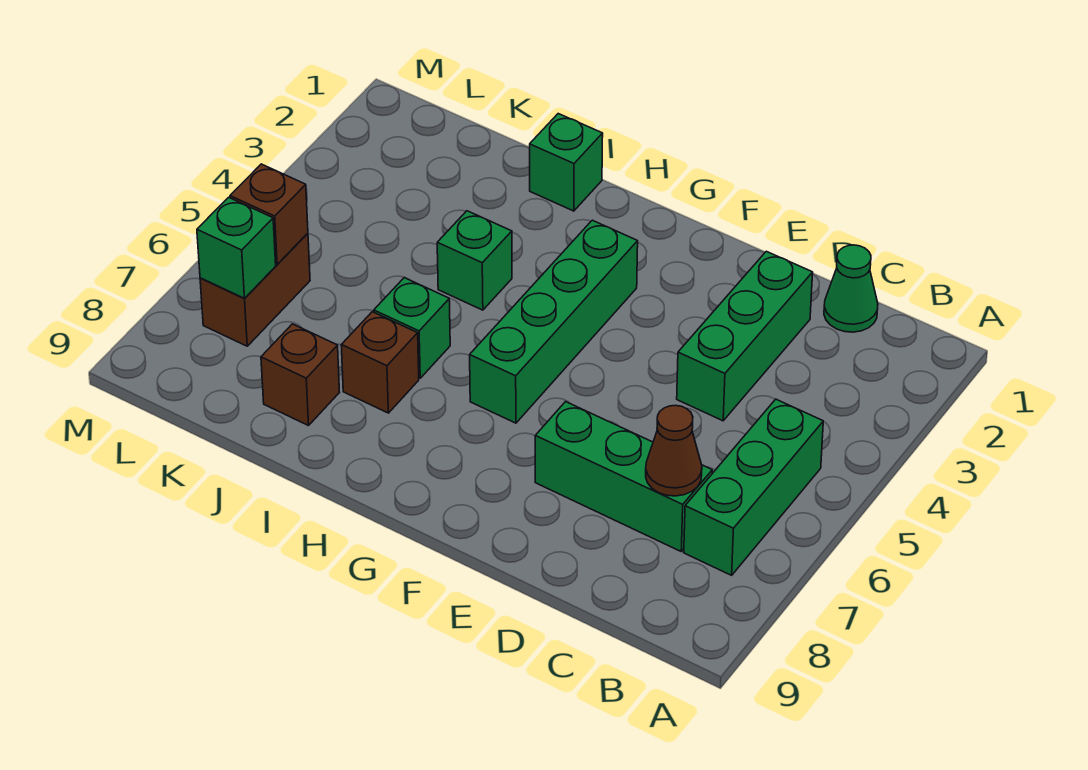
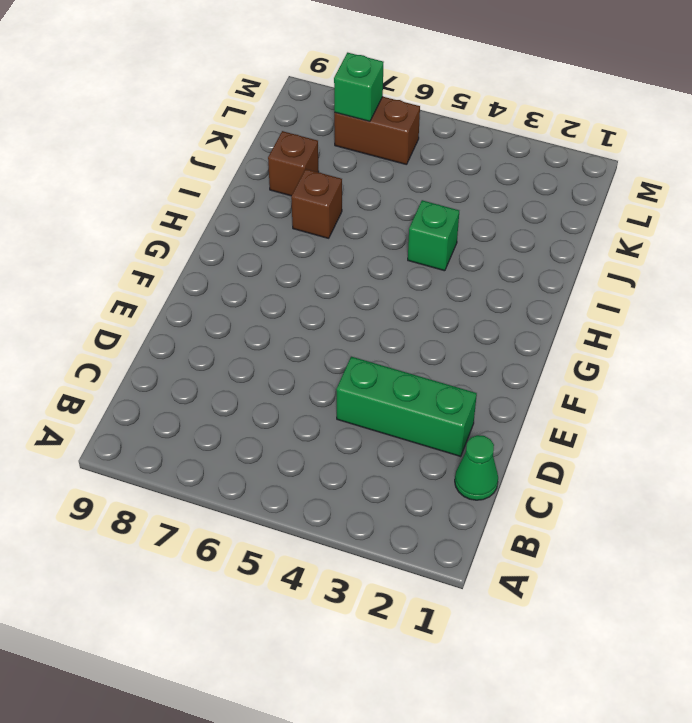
none -> green brick B5:B7 level 1
none -> green brick C7:E7 level 1
none -> green brick G3:G6 level 1

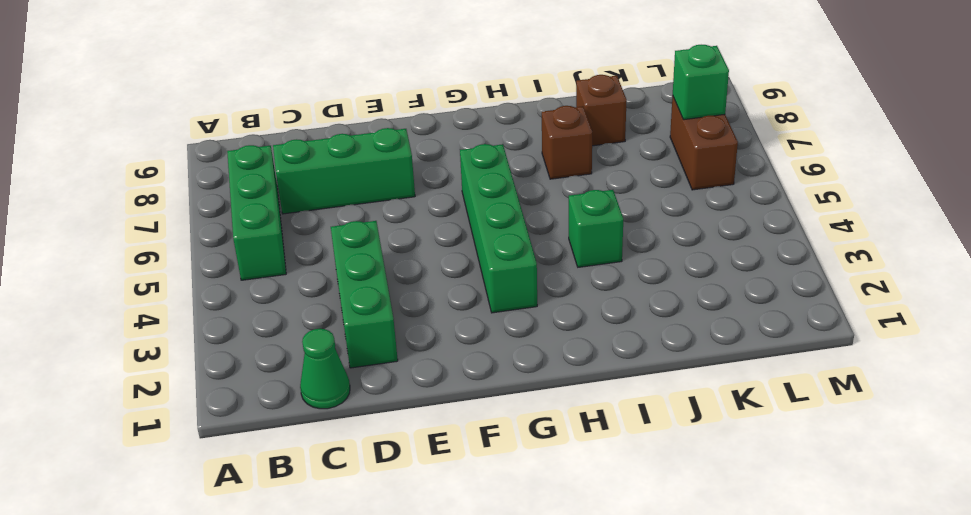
none -> green brick I1 level 1
none -> green brick I6 level 1
none -> brown cone C7 level 2

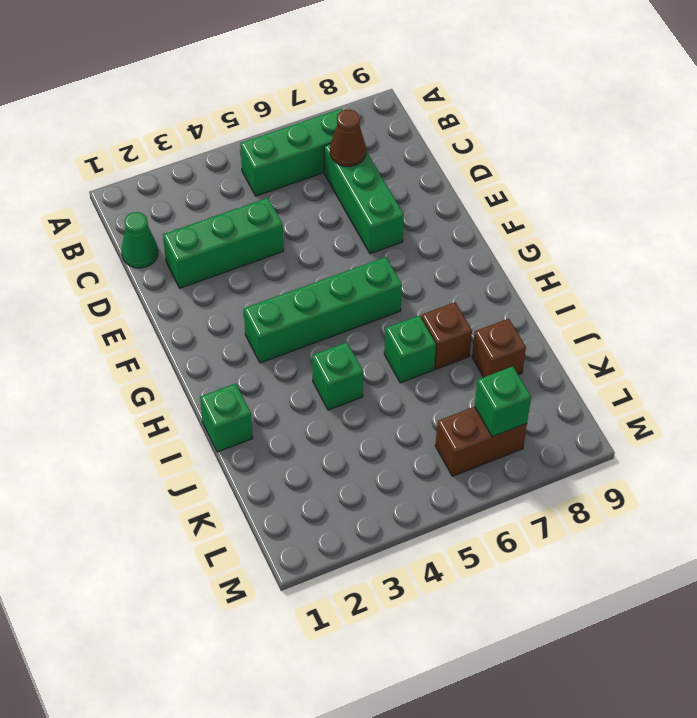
none -> brown brick L6 level 2

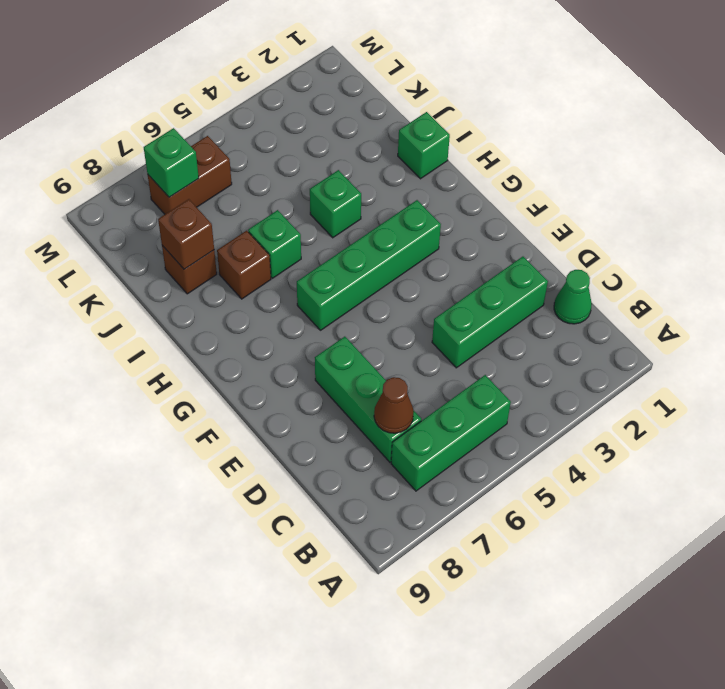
brown brick J8 level 2 -> brown brick L6 level 2

